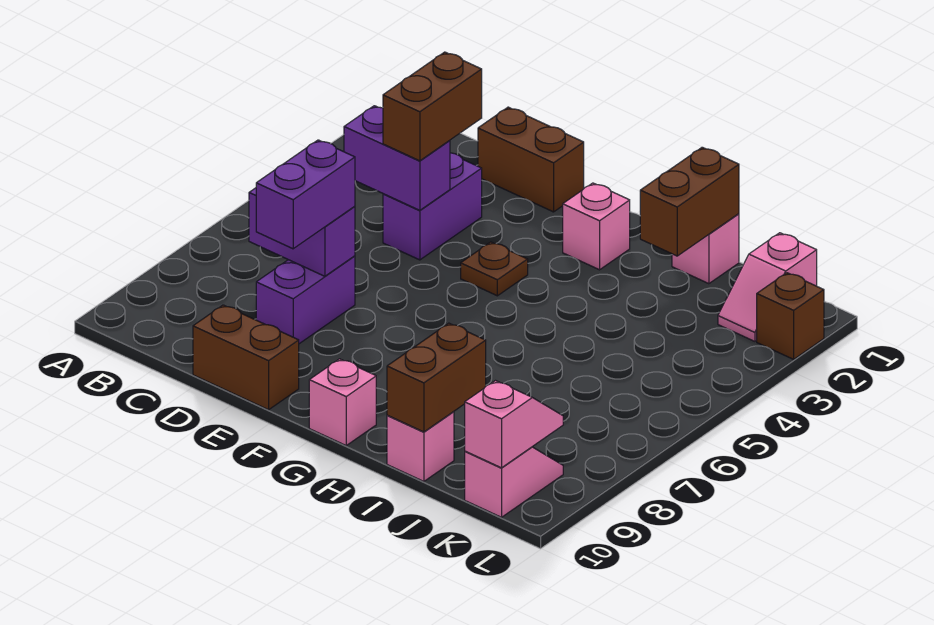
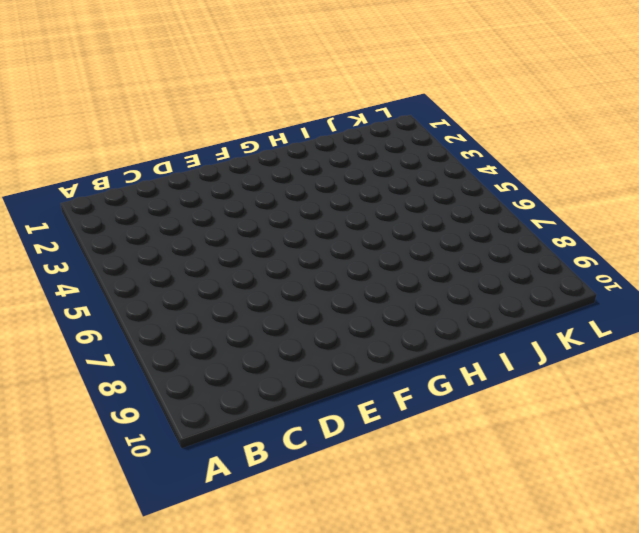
none -> brown brick D1:E1 level 1
none -> purple brick D3:D4 level 1
none -> purple brick D7:D8 level 1

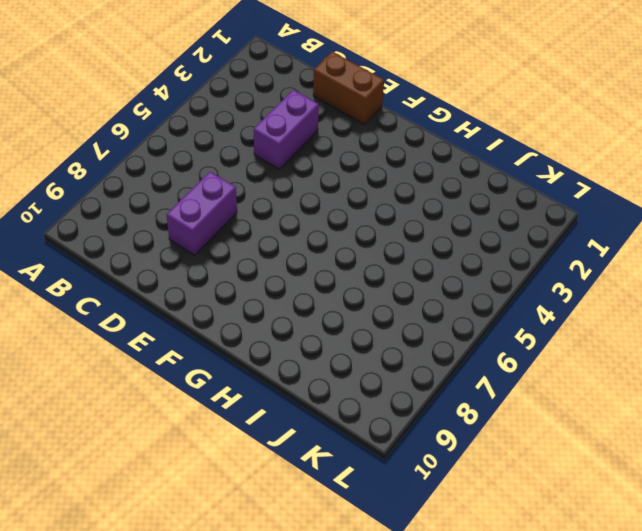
none -> brown brick D10:E10 level 1
none -> brown plate F4 level 1
none -> pink brick G2 level 1

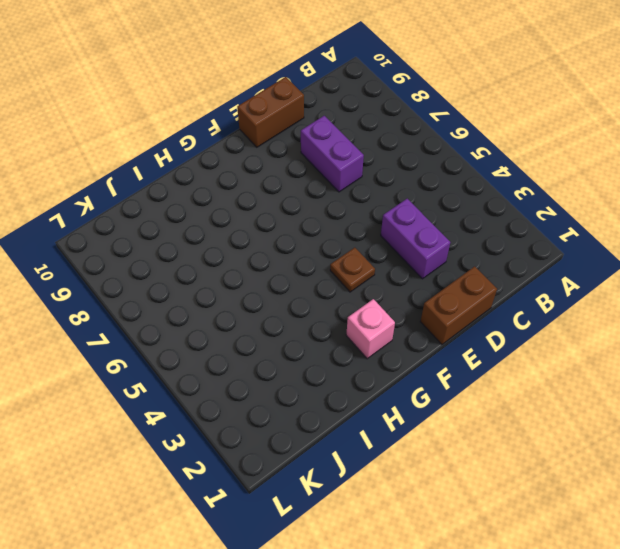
none -> pink brick G10 level 1
none -> pink brick I1 level 1
none -> pink brick I10 level 1

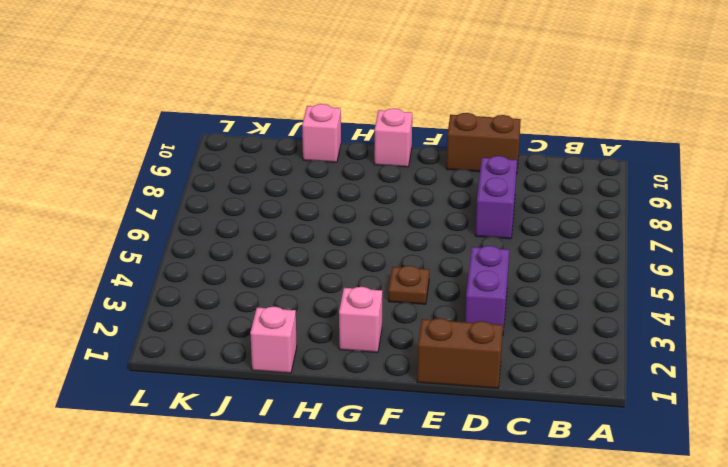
none -> pink slope K1:K2 level 1 top 1
none -> pink slope K9:K10 level 1 top 10
none -> brown brick L2 level 1

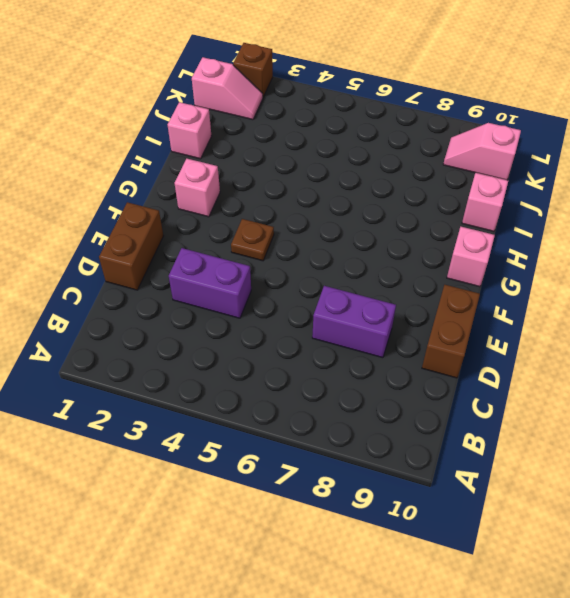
none -> purple brick C4:D4 level 2
none -> purple brick C7:D7 level 2
none -> brown brick I1:I2 level 2

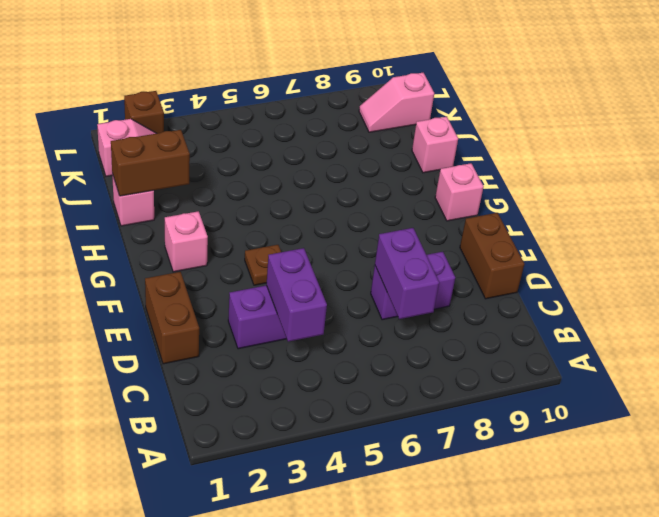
none -> brown brick I9:I10 level 2
none -> pink slope K9:K10 level 2 top 10
none -> brown brick D3:D4 level 3

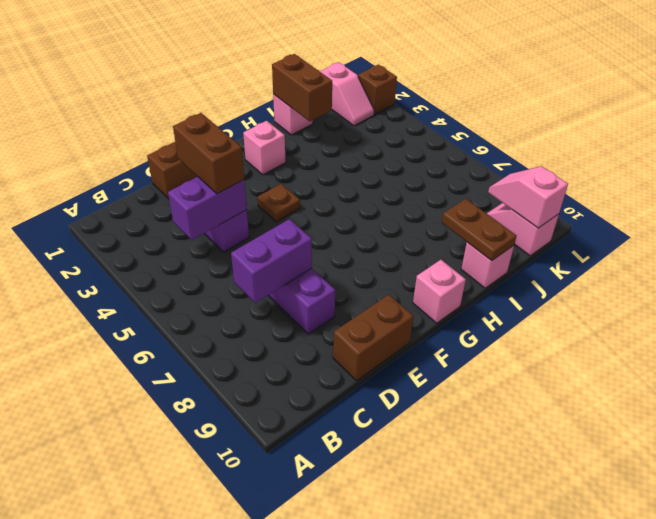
brown plate I9:I10 level 2 -> brown brick I9:I10 level 2
none -> purple brick D7:D8 level 3

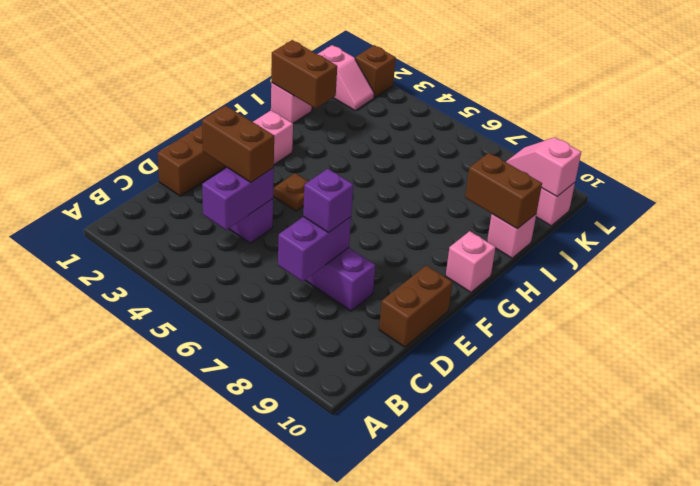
purple brick D7 level 3 -> purple brick D7:D8 level 3

